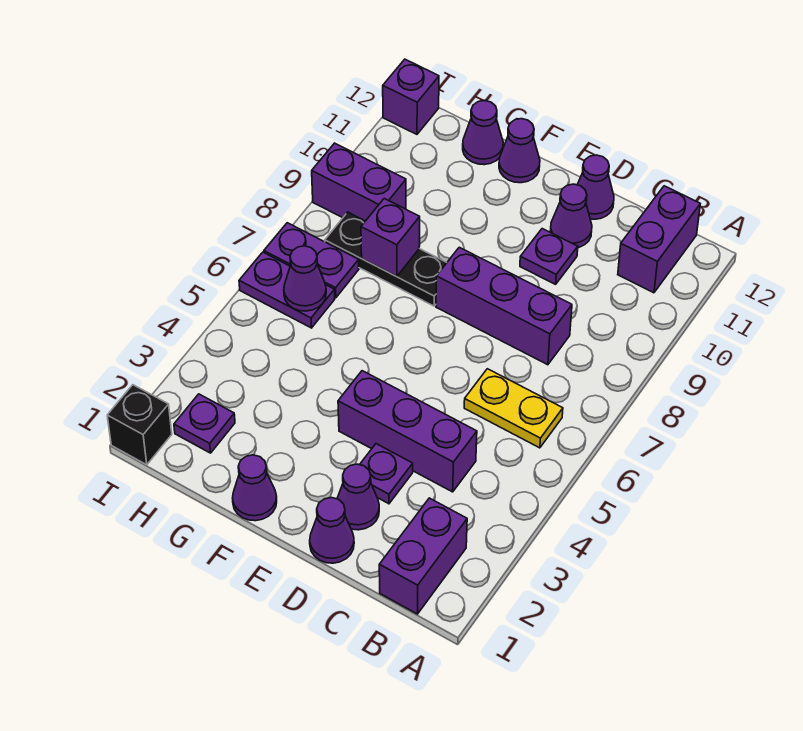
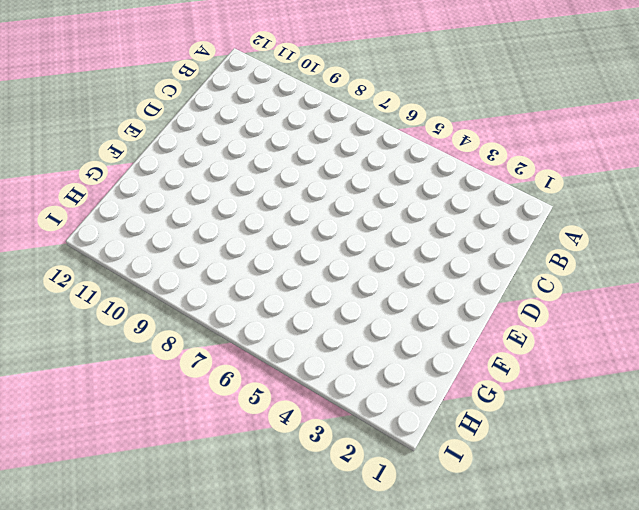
none -> purple brick B1:B2 level 1
none -> yellow plate B6:C6 level 1
none -> purple brick B11:B12 level 1

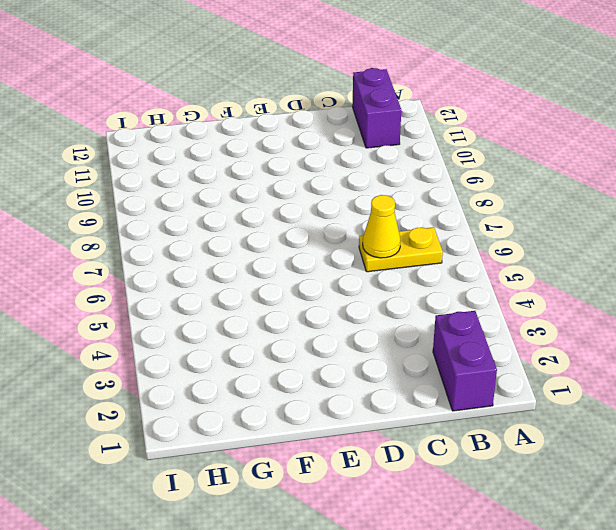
yellow cone C6 level 2 -> none
none -> purple brick C4:E4 level 1
none -> purple brick C8:E8 level 1
none -> purple cone D1 level 1

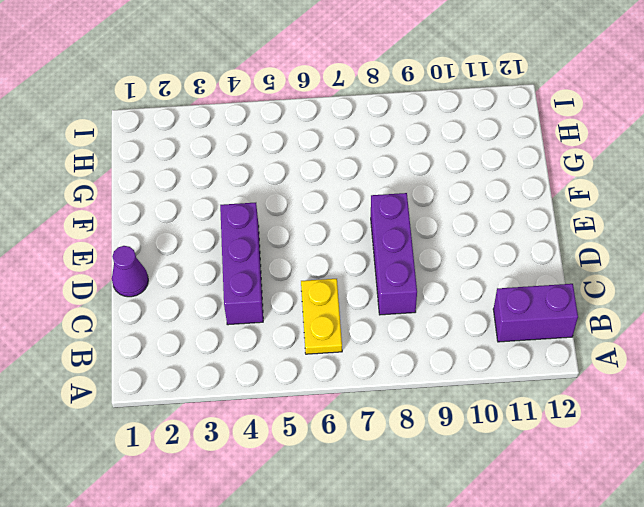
none -> purple brick B1:B2 level 1
none -> purple cone D2 level 1
none -> purple plate D3 level 1

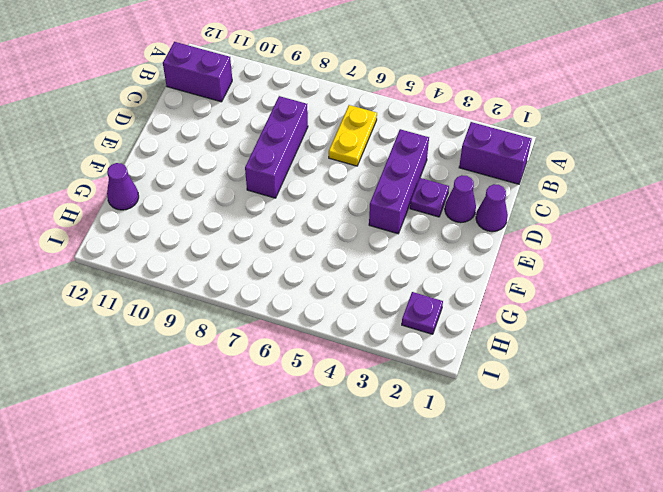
none -> purple plate D10 level 1
none -> purple cone D11 level 1
none -> purple cone D12 level 1

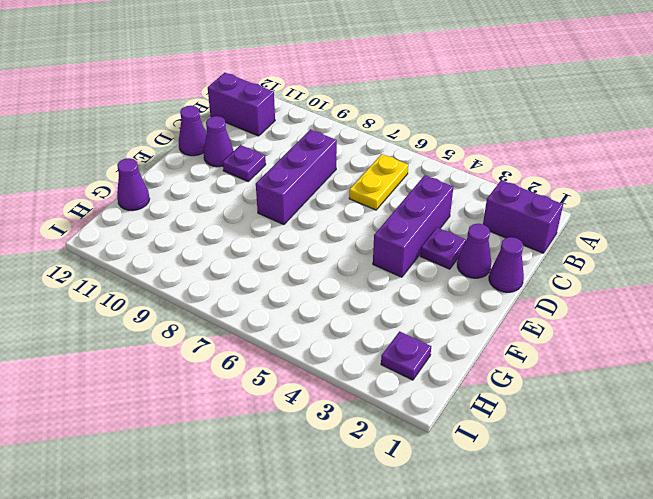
none -> purple cone F1 level 1
none -> black plate F8:H8 level 1
none -> purple cone F12 level 1

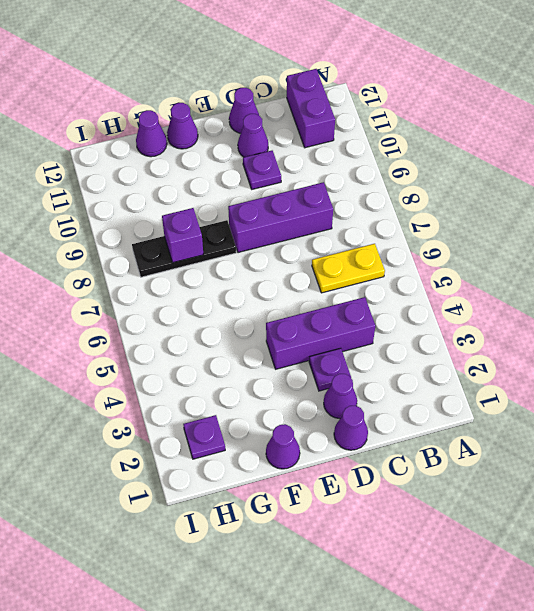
none -> purple brick B1:B2 level 1
none -> purple plate H6:I6 level 1
none -> purple plate H7:I7 level 1

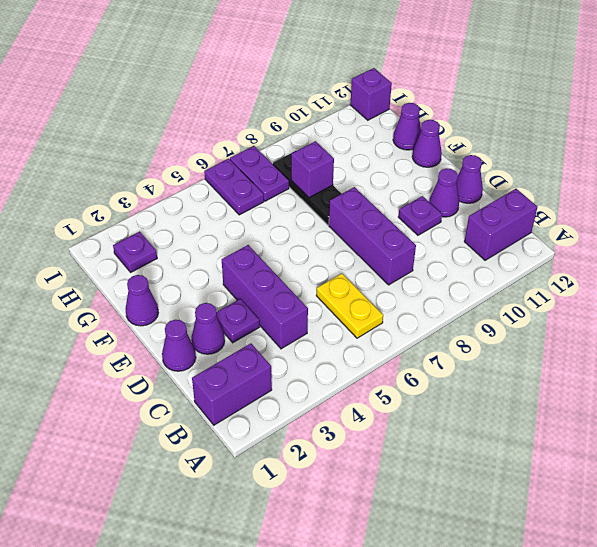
none -> purple brick H9:I9 level 1
none -> black brick I1 level 1
none -> purple cone H6 level 2

